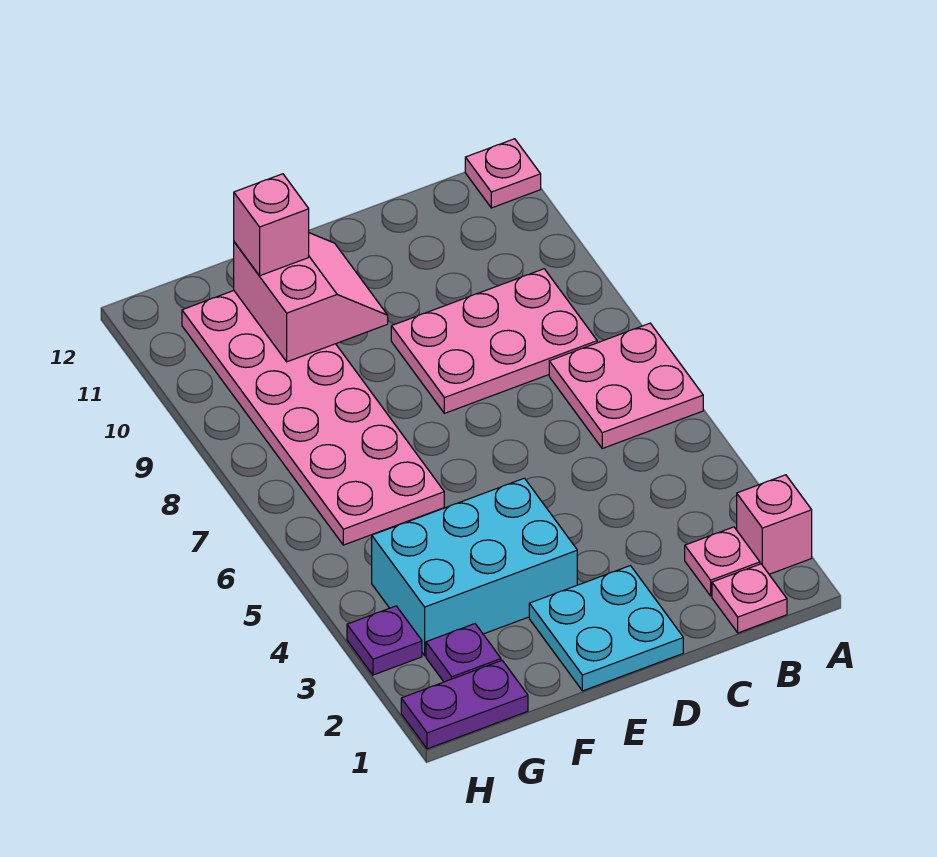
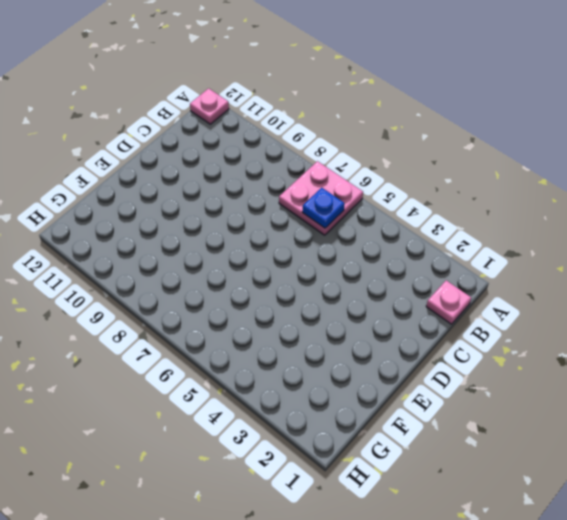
blue plate B6 level 2 -> none
none -> pink brick A2 level 1
none -> pink plate B2 level 1
none -> pink plate B8:D9 level 1

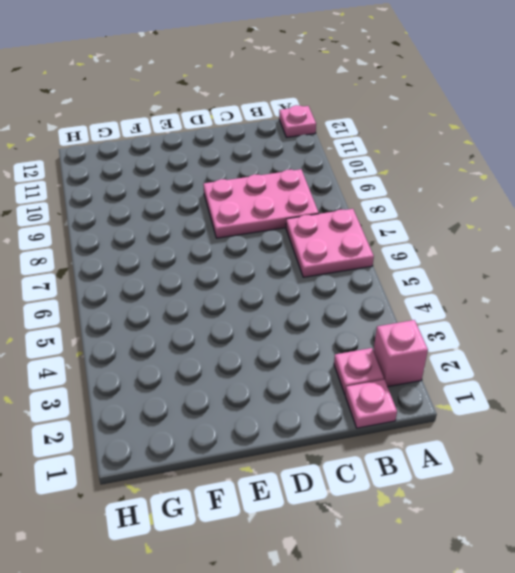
none -> cyan plate D1:E2 level 1
none -> cyan brick E3:G4 level 1
none -> pink plate F6:G11 level 1

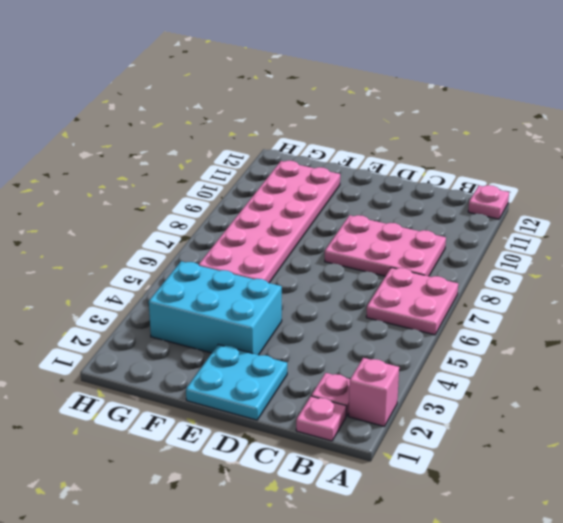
none -> purple plate G1:H1 level 1
none -> purple plate G2 level 1
none -> purple plate H3 level 1

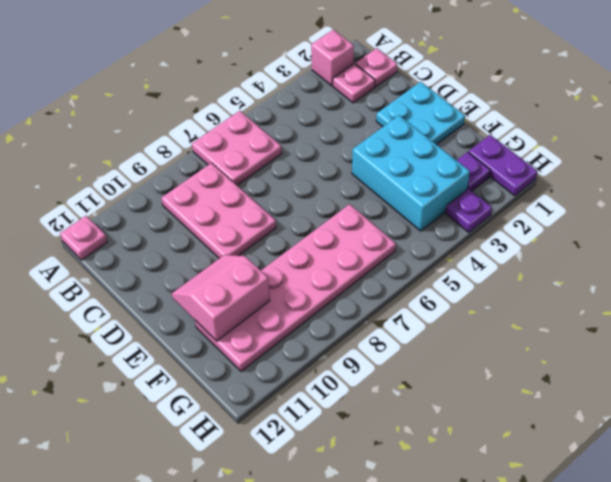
none -> pink brick F11 level 3

